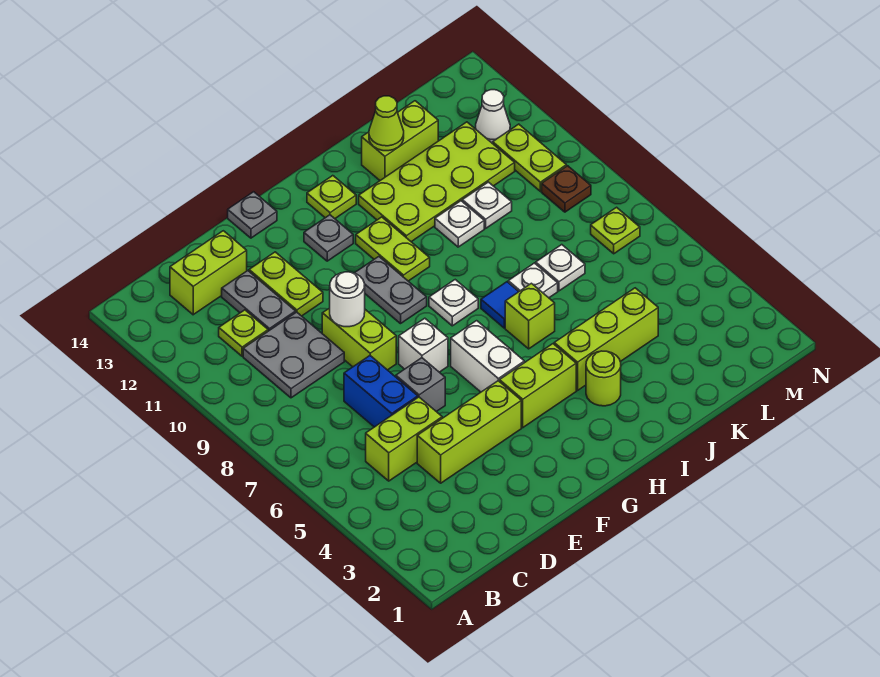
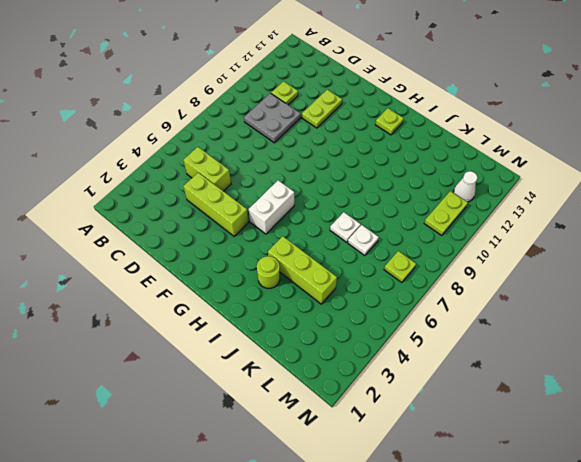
none -> lime brick C13:D13 level 1
none -> blue brick D6:D7 level 1
none -> grey plate D11:D12 level 1
none -> grey brick E6 level 1

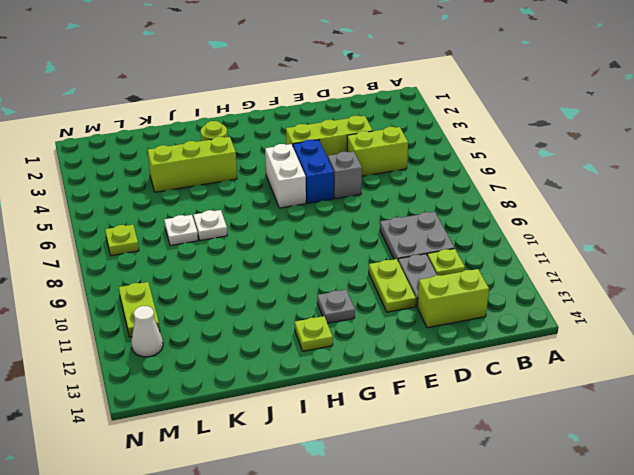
blue brick F5:F6 level 1 -> blue brick D6:D7 level 1
none -> lime brick E8:E9 level 1
none -> white brick F7 level 1
none -> grey plate F14 level 1
none -> lime brick G4:H4 level 1

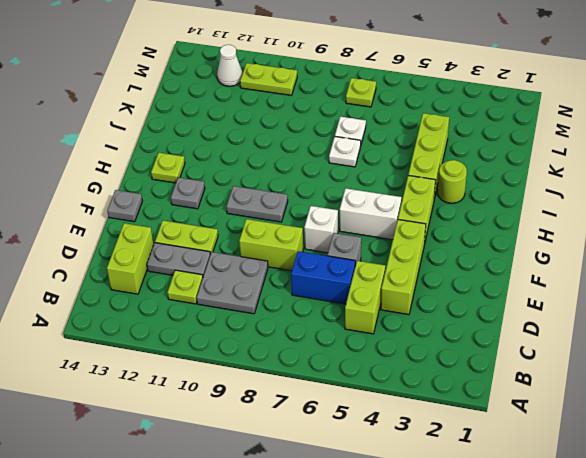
none -> white plate H8 level 1
none -> lime plate H10:H11 level 1
none -> lime brick I6 level 1
none -> blue tile I7 level 1

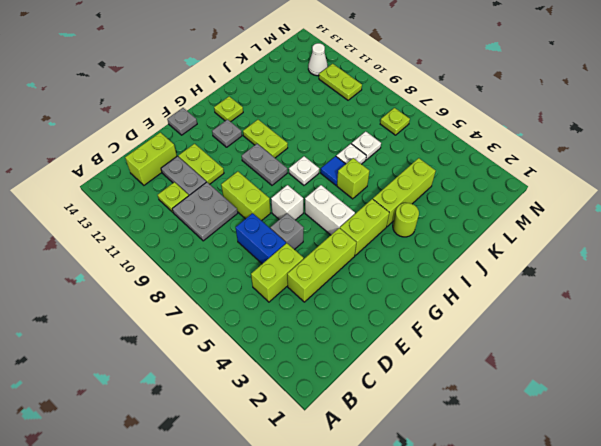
none -> lime plate I11:L12 level 1
none -> white plate J10 level 1
none -> lime brick J13:K13 level 1
none -> white plate K10 level 1

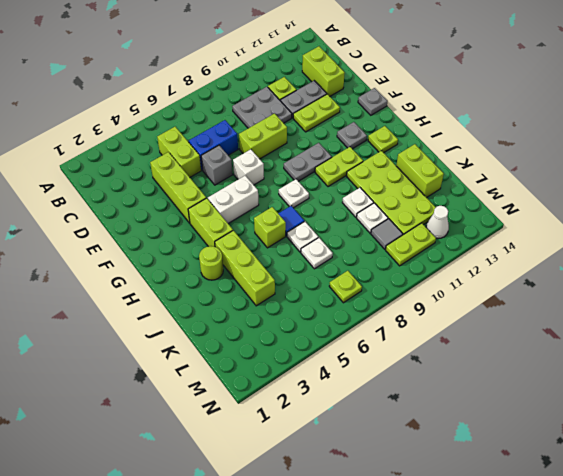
grey tile L10 level 1 -> none
none -> brown plate M9 level 1
none -> white round brick E9 level 2
none -> lime cone J13 level 2

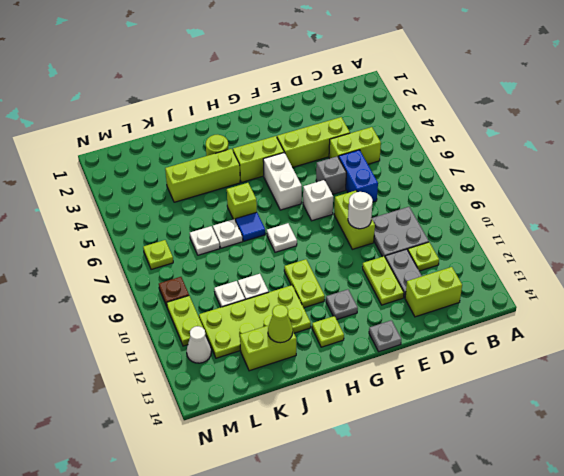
none -> grey plate G9:G10 level 1

